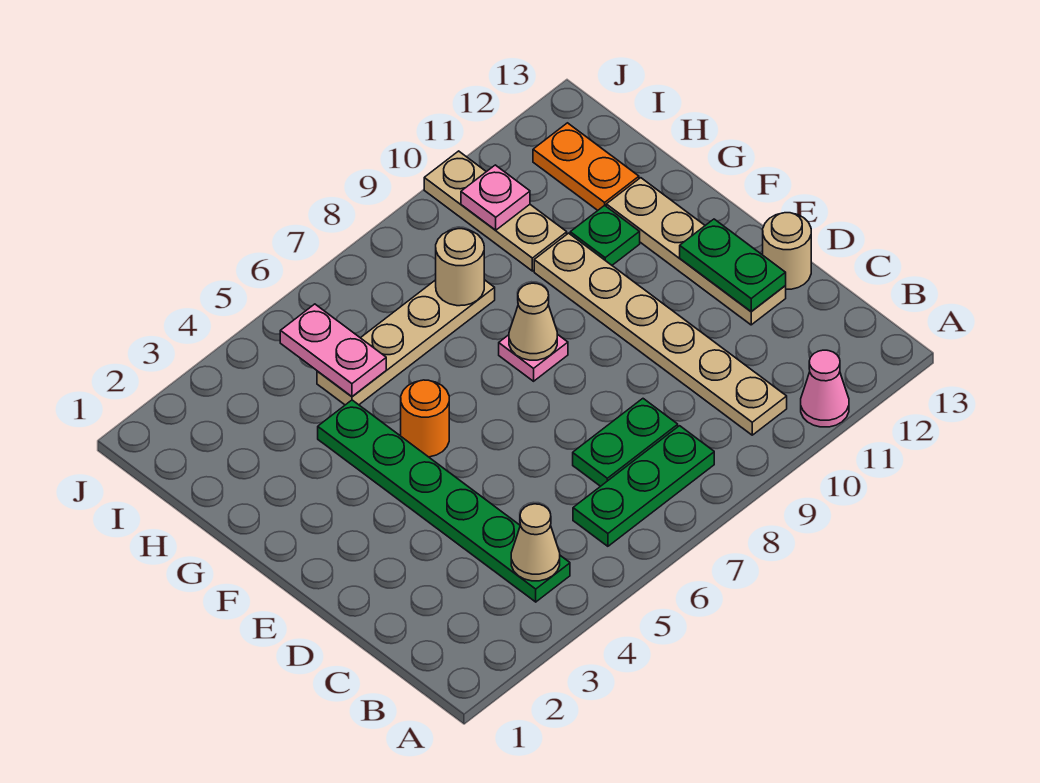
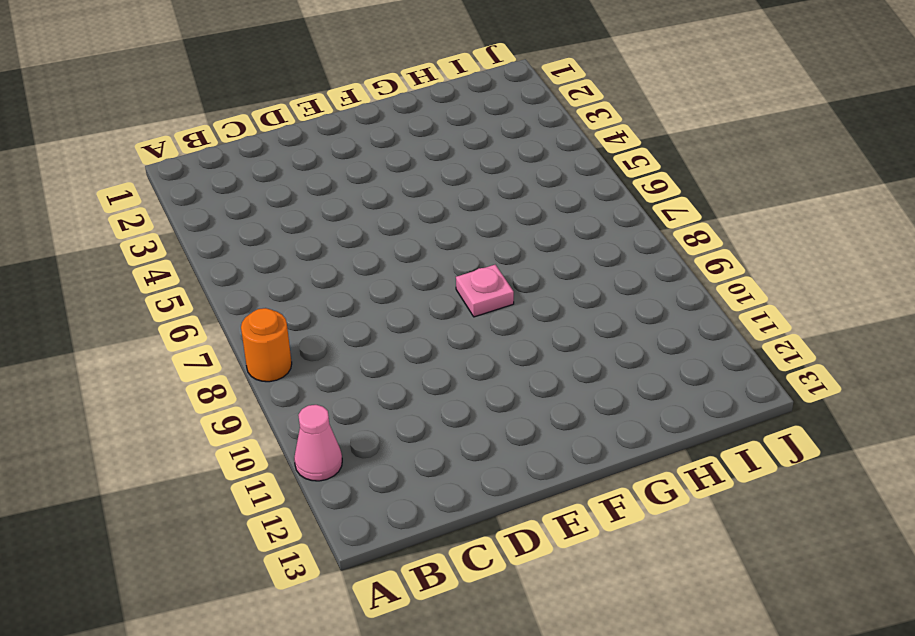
orange round brick A8 level 1 -> orange round brick F5 level 1
none -> green plate B4:G4 level 1
none -> green plate B6:B8 level 1
none -> tan plate B10:G10 level 1

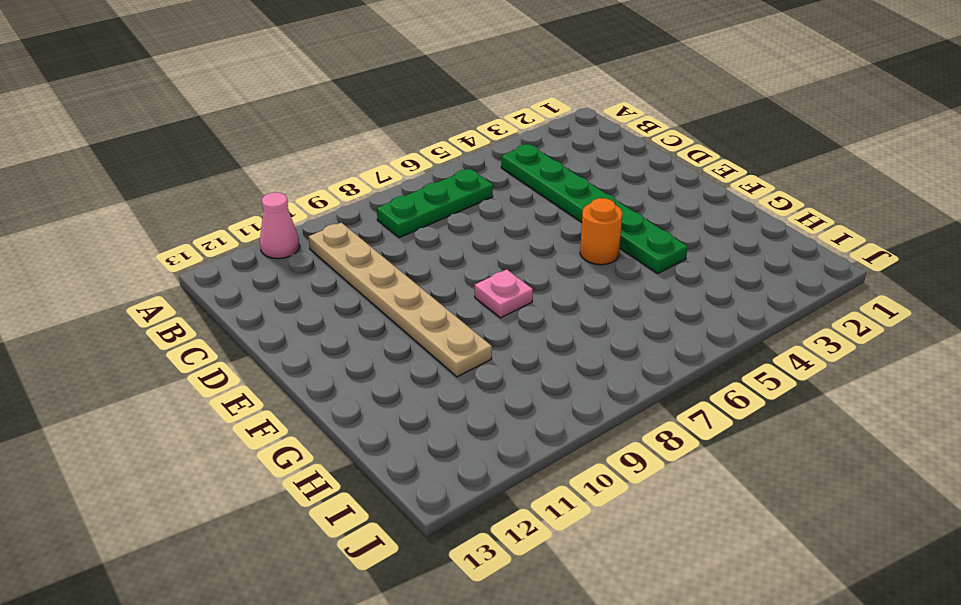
none -> green plate C7:C8 level 1
none -> tan plate D12:G12 level 1
none -> tan round brick D13 level 1

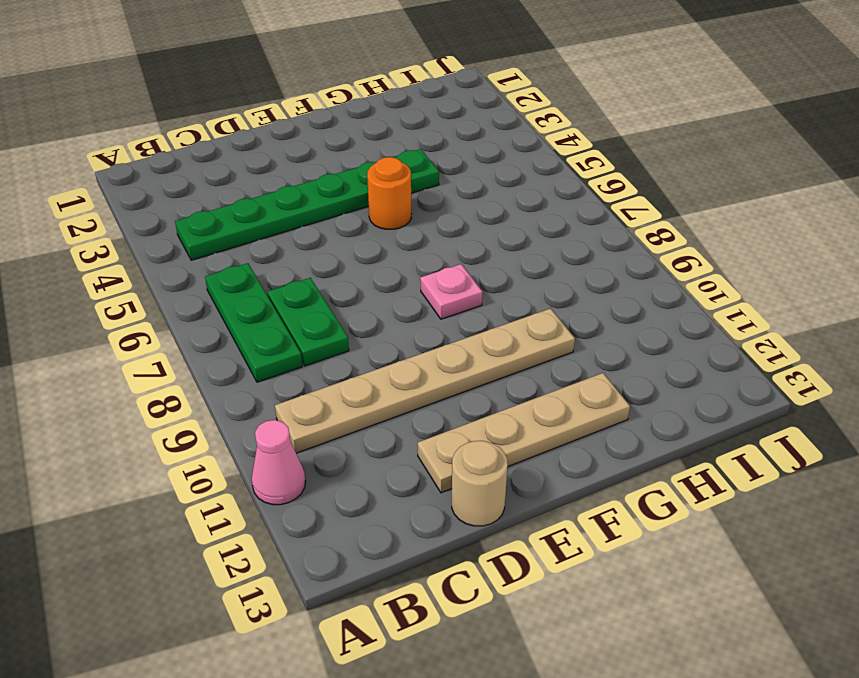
none -> green plate G11 level 1
none -> tan plate H5:H8 level 1
none -> tan plate H10:J10 level 1

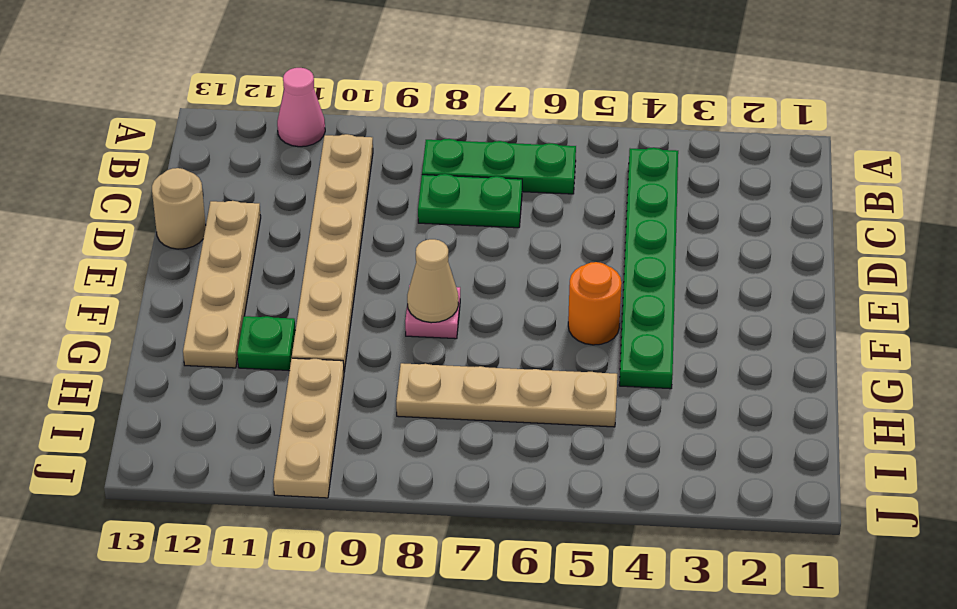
none -> orange plate H12:I12 level 1
none -> tan cone B4 level 2
none -> green plate D12:E12 level 2

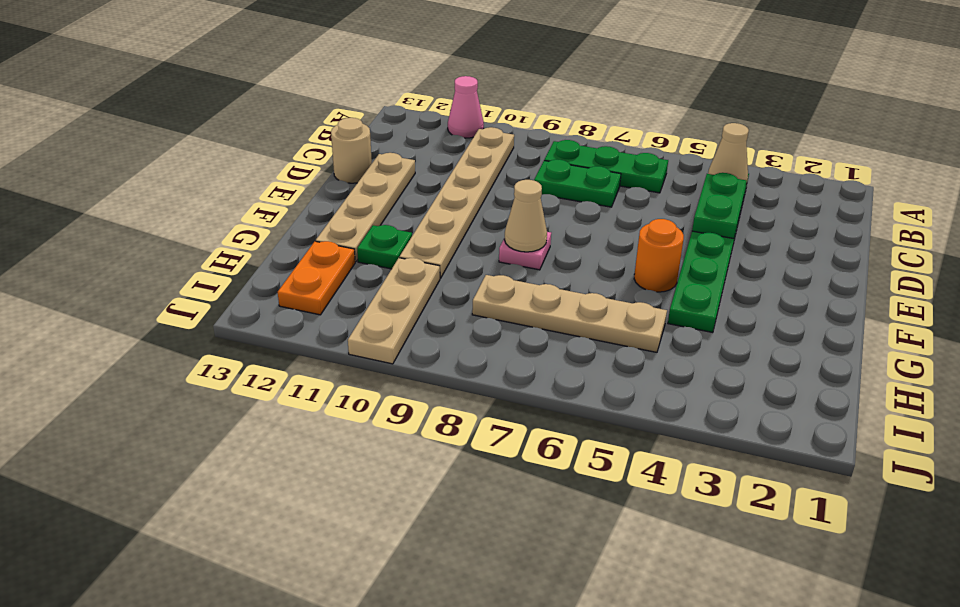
green plate C4:D4 level 2 -> green plate D12:E12 level 2
none -> pink plate H5:I5 level 2
none -> tan round brick H8 level 2
none -> pink plate I10 level 2

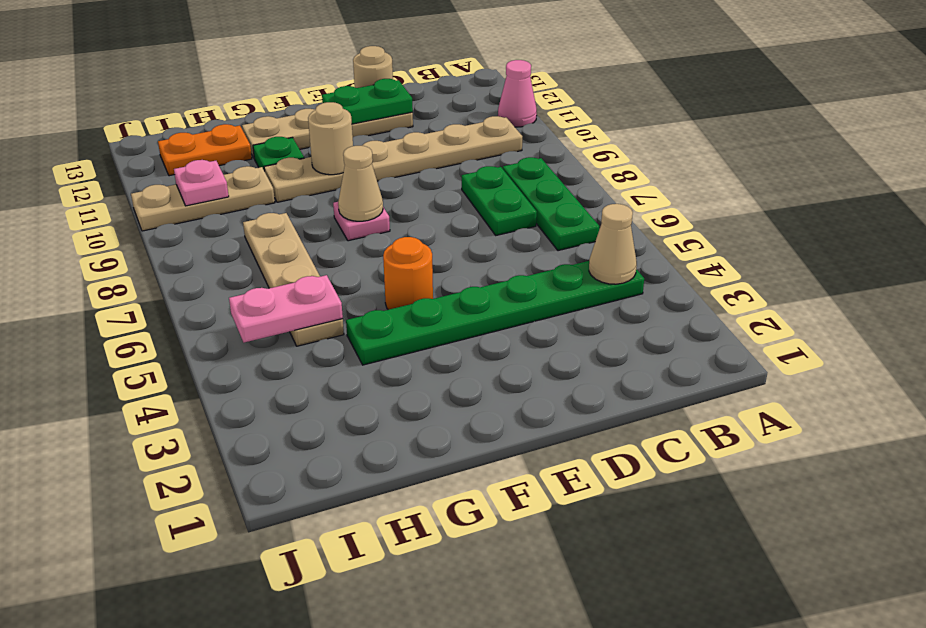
tan round brick F10 level 2 -> tan round brick H8 level 2

